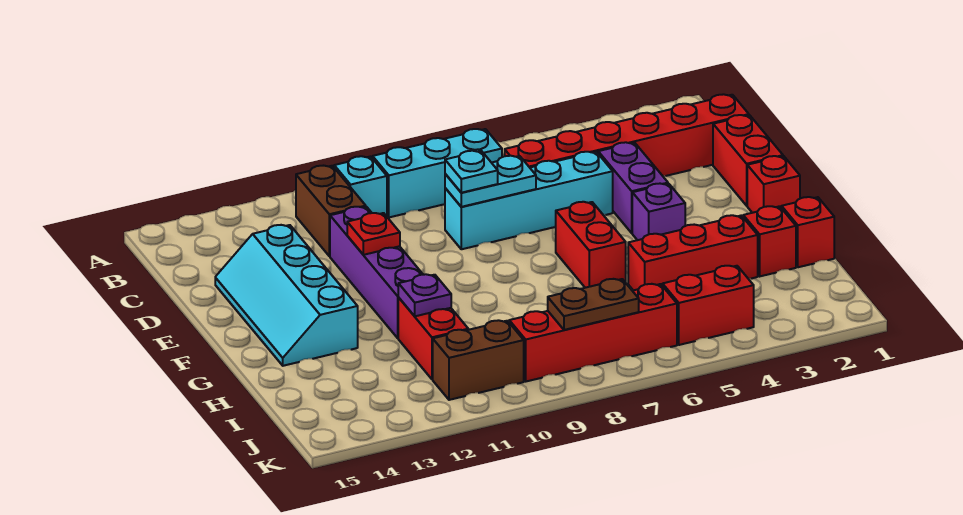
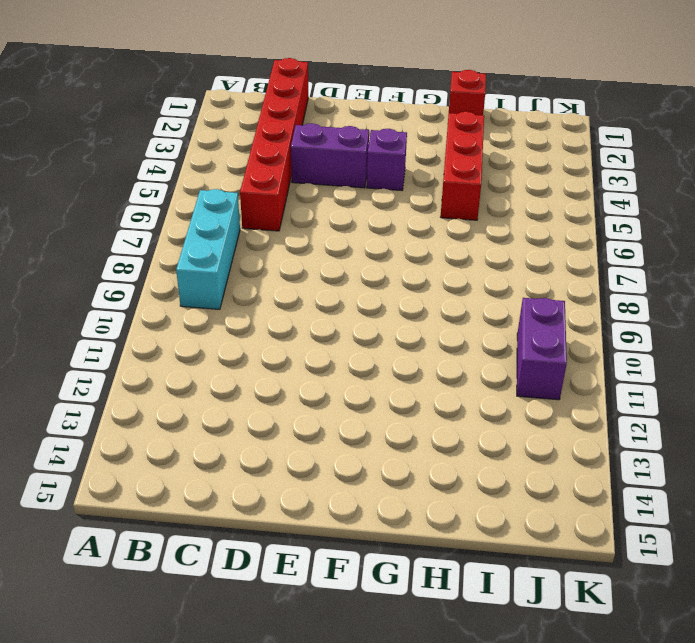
purple brick J10:J11 level 1 -> brown brick J10:J11 level 1
none -> cyan brick B10 level 1
none -> brown brick B11:C11 level 1
none -> red brick D1:E1 level 1

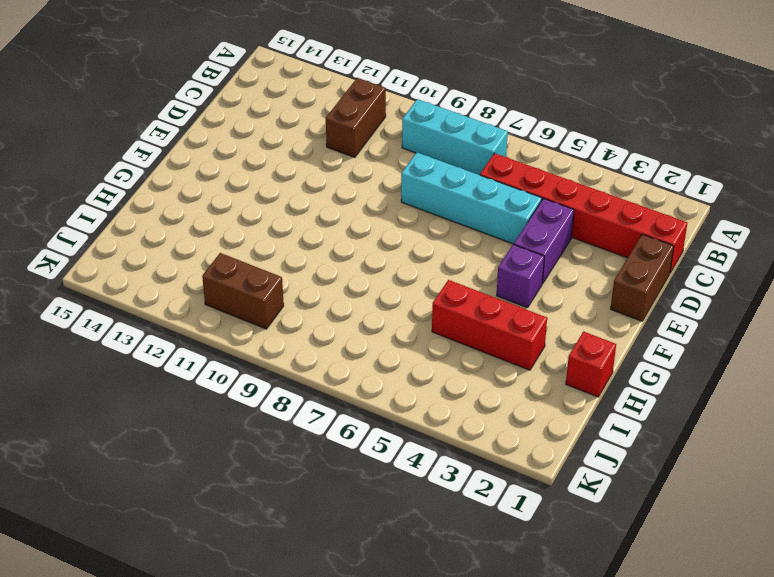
brown brick D1:E1 level 1 -> red brick D1:E1 level 1
none -> cyan brick B10 level 1
none -> purple brick D11:G11 level 1
none -> cyan slope D13:G14 level 1 top 13

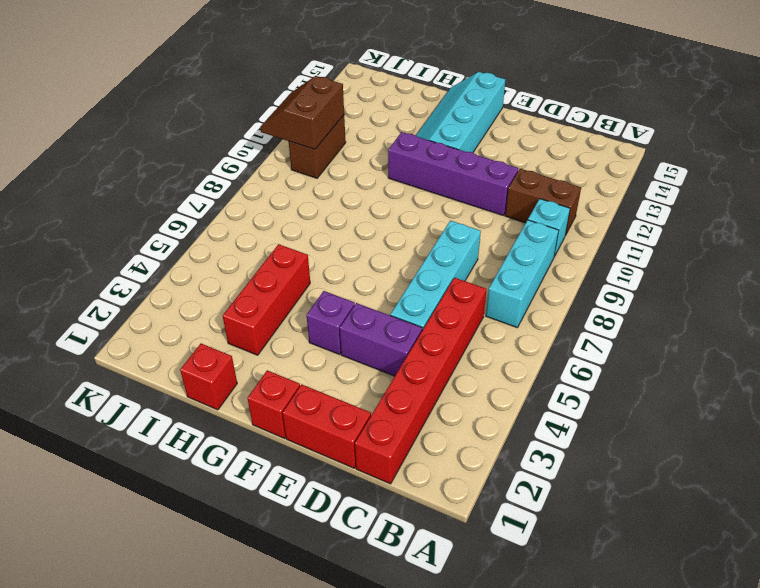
cyan slope F12:G15 level 1 top F -> cyan slope D13:G14 level 1 top 13
brown slope J10:K11 level 2 top J -> none
none -> red brick F6:G6 level 1
none -> red brick H2 level 1
none -> red brick H11:I11 level 1

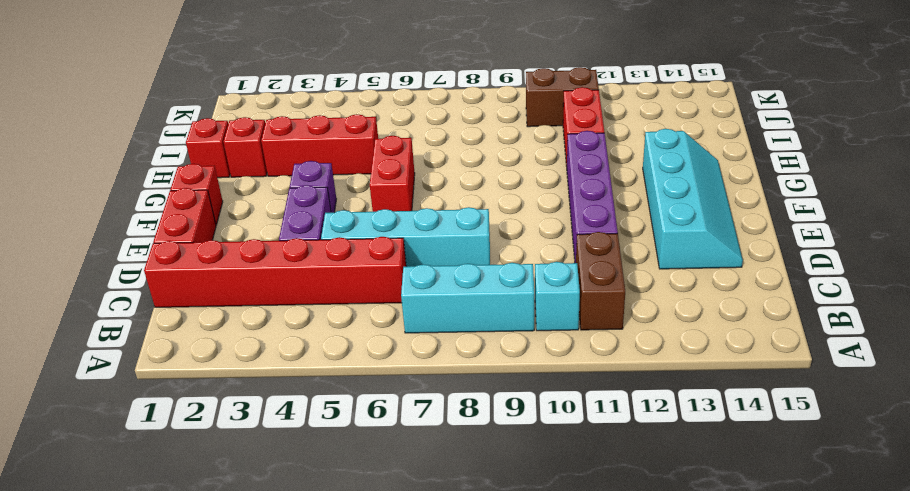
none -> red brick J4:J5 level 1
none -> red brick J6:J9 level 1
none -> cyan plate D7:D8 level 2

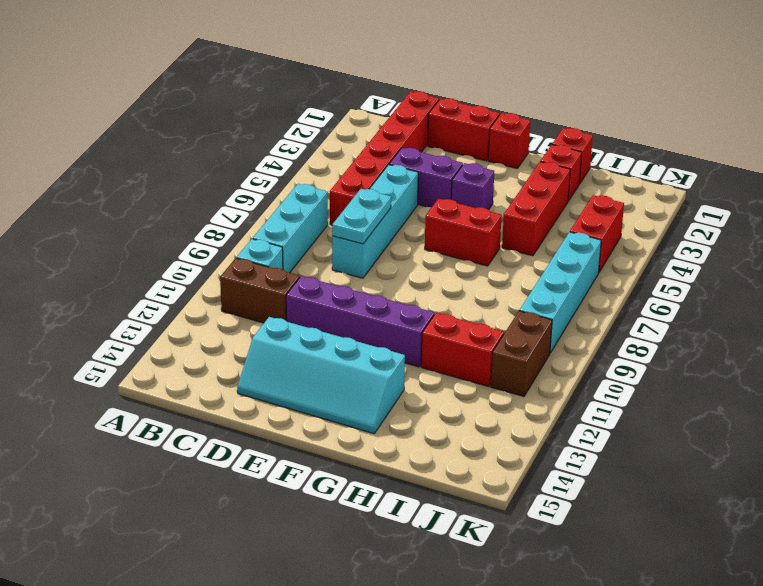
cyan brick J6:J9 level 1 -> red brick J6:J9 level 1
none -> red plate E11 level 2
none -> purple plate H11 level 2
none -> brown plate J7:J8 level 2

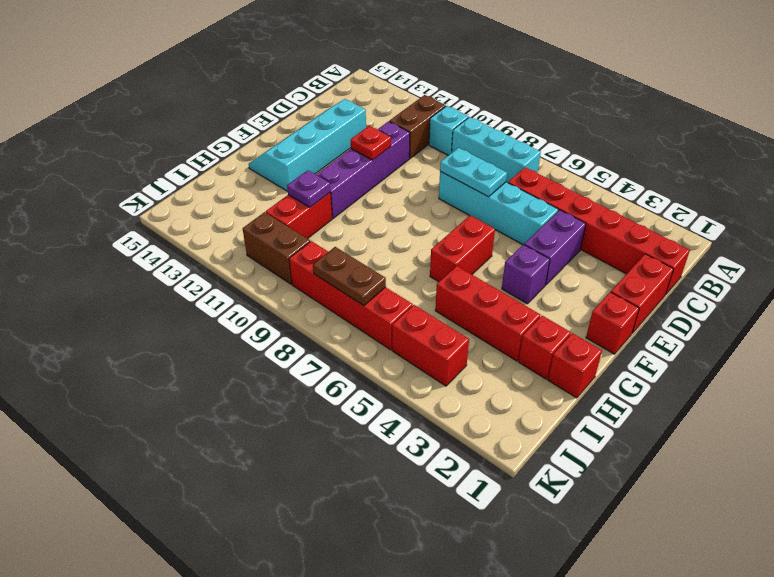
none -> cyan plate D8 level 3

